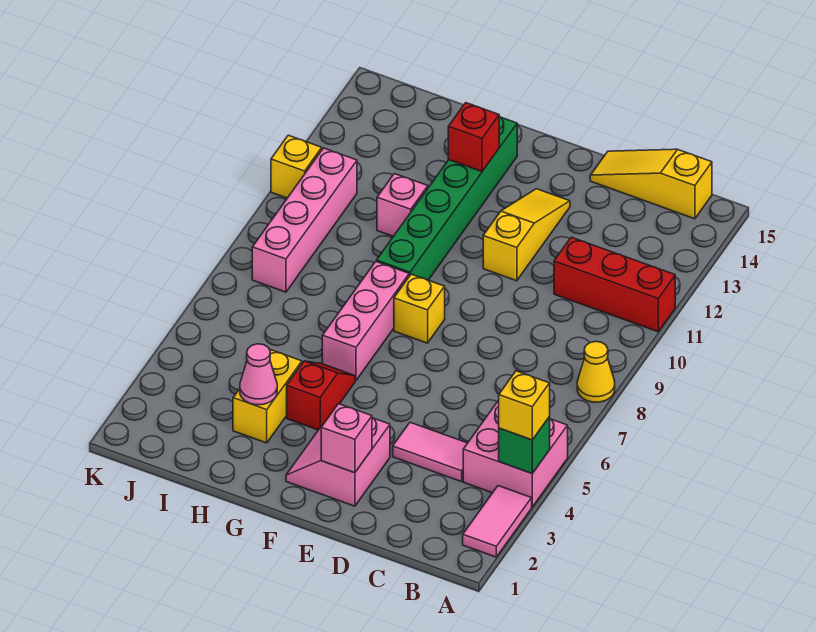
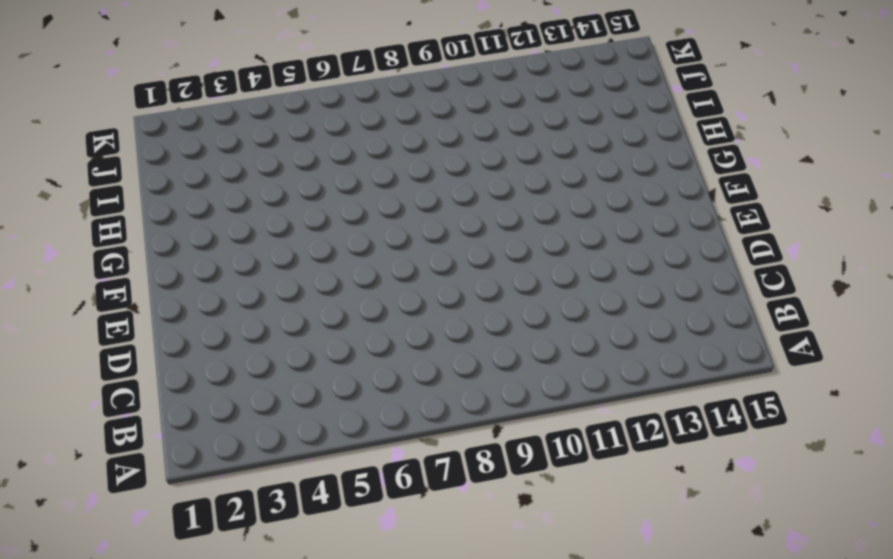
none -> pink tile A2:A3 level 1
none -> pink brick A4:B5 level 1
none -> yellow cone A8 level 1

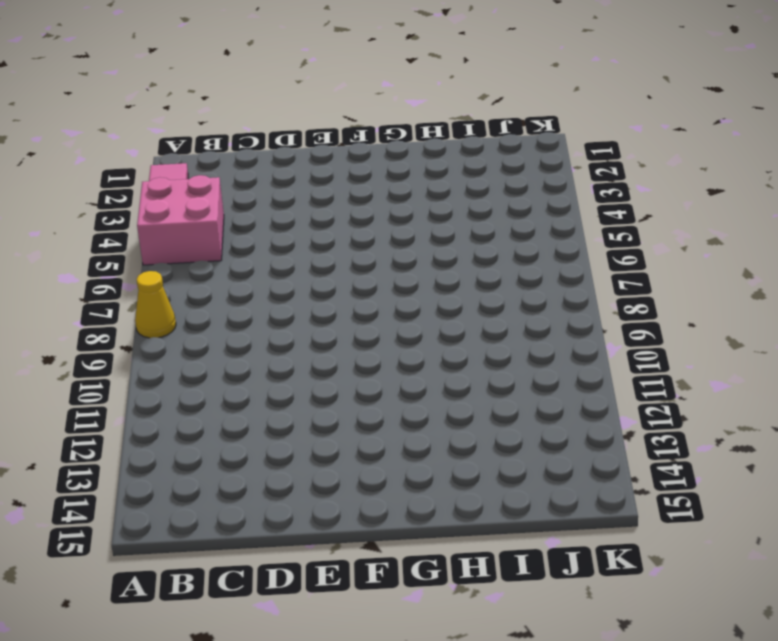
none -> red brick A11:C11 level 1
none -> yellow slope B15:D15 level 1 top B
none -> pink tile C4:D4 level 1

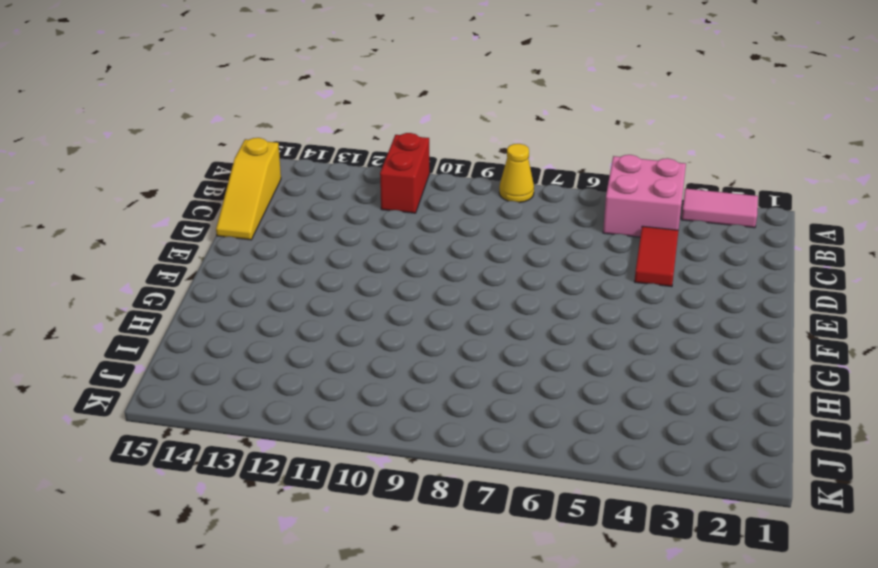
red brick A11:B11 level 1 -> red brick A11:C11 level 1
red tile C4:D4 level 1 -> pink tile C4:D4 level 1
none -> pink slope E2:F3 level 1 top E
none -> yellow slope E11:E13 level 1 top 11
none -> yellow brick F8 level 1

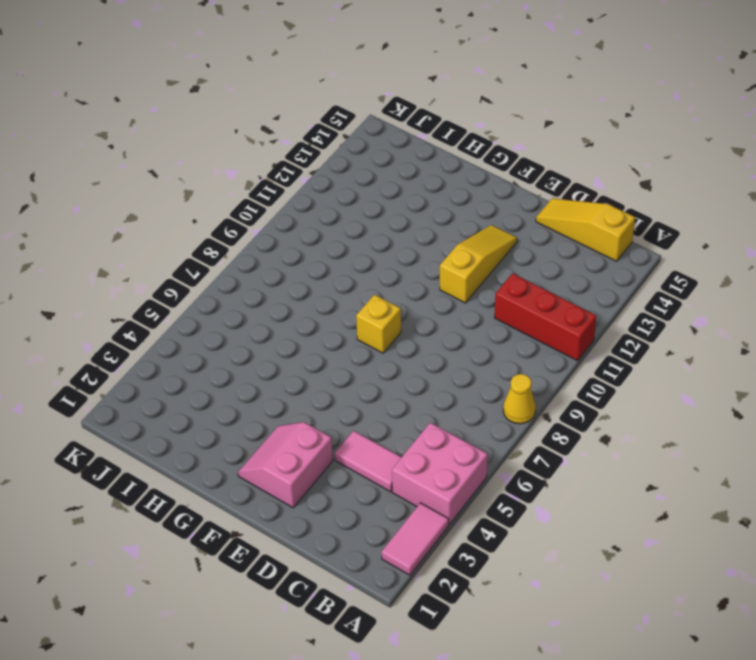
none -> red slope G4:G5 level 1 top 4
none -> pink brick G6:G8 level 1
none -> green brick G9:G14 level 1

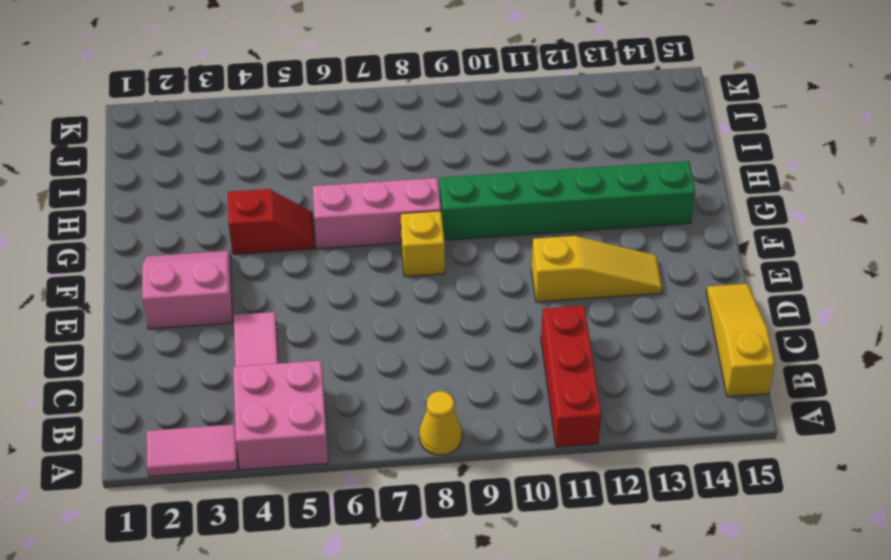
none -> yellow brick H3:H4 level 1
none -> pink brick H11 level 1
none -> pink brick J8:J11 level 1

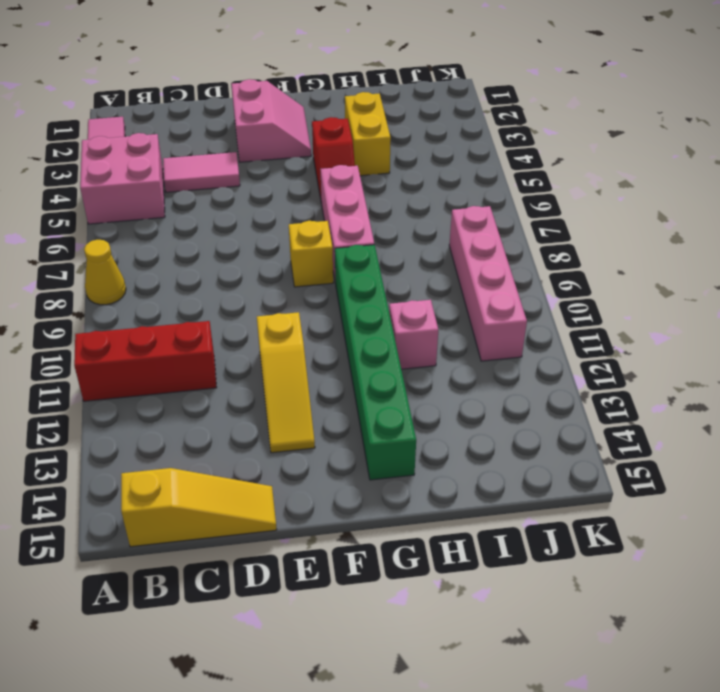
none -> yellow brick K11 level 1
none -> green brick A4 level 2
none -> pink brick E2 level 2

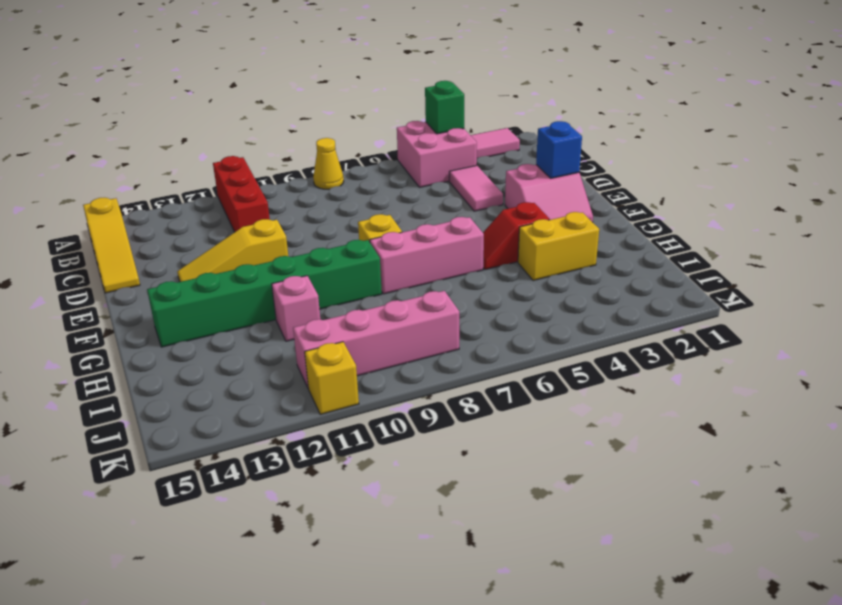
blue brick E2 level 2 -> pink brick E2 level 2
none -> red brick G13 level 2
none -> pink cone H3 level 2
none -> yellow brick A4 level 3

